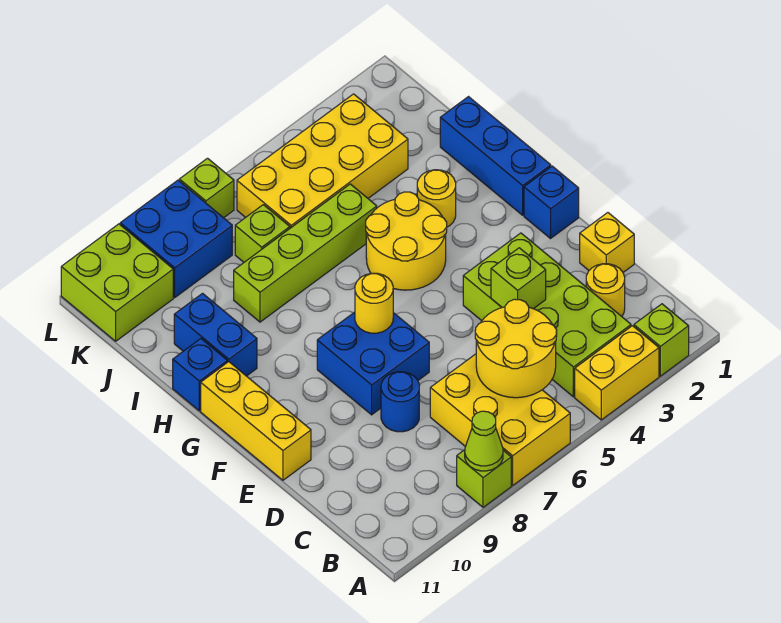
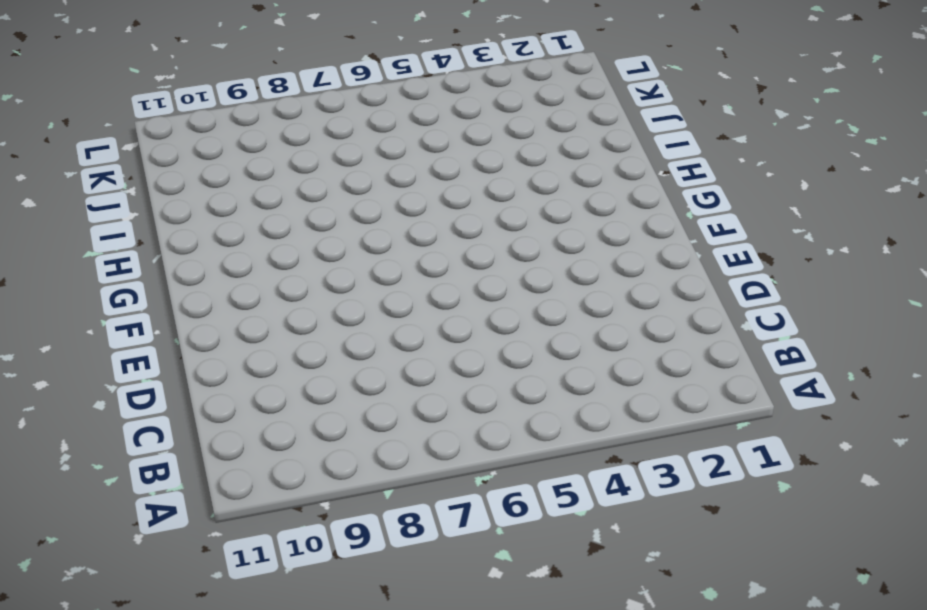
none -> lime brick A2 level 1
none -> yellow brick A3:A4 level 1
none -> yellow brick A6:C7 level 1

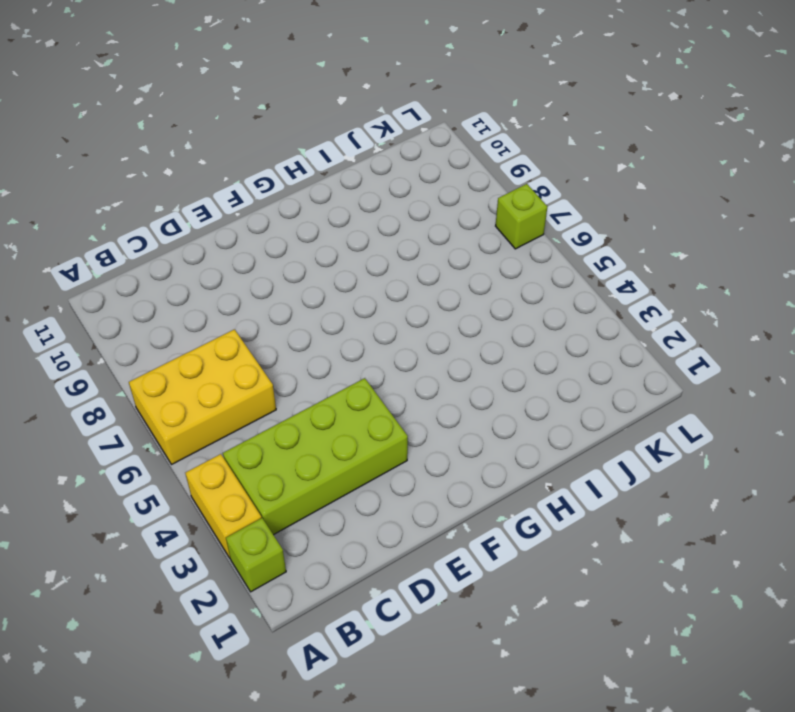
none -> lime brick A8 level 1
none -> yellow round brick C2 level 1
none -> yellow brick D1 level 1

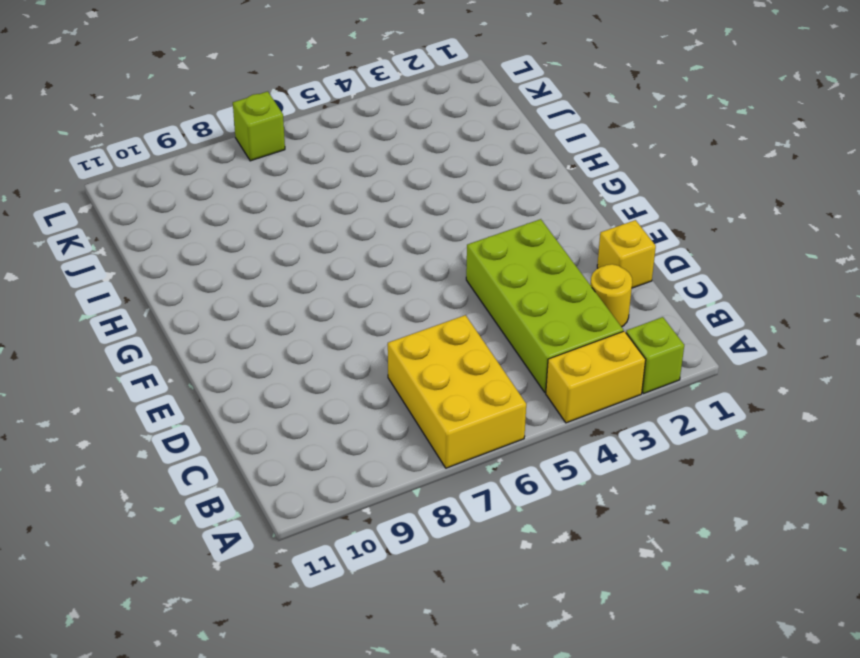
none -> lime brick A8 level 1
none -> blue round brick D8 level 1
none -> blue brick E7:F8 level 1

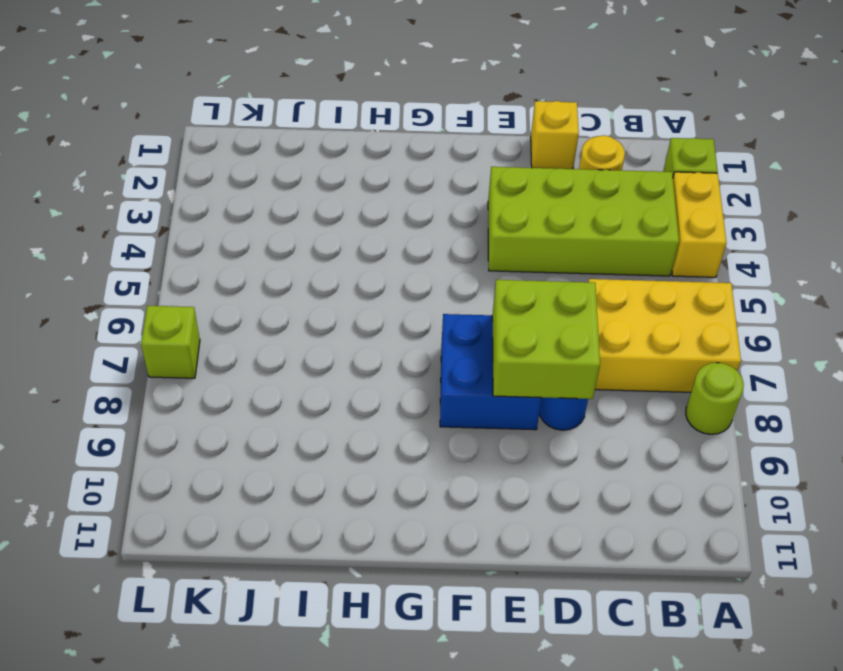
lime round brick A8 level 1 -> lime brick A8 level 1
lime brick D7:E8 level 2 -> lime brick K10:L11 level 1
none -> yellow brick E11:G11 level 1
none -> blue brick F1 level 1
none -> blue brick G1:I1 level 1

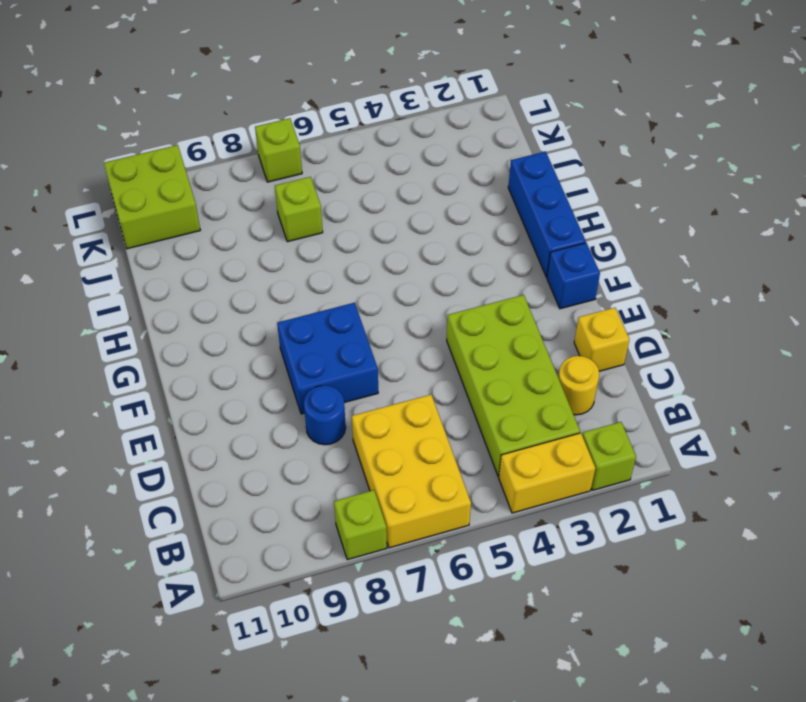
none -> yellow brick E11:G11 level 1
none -> yellow round brick G4:H5 level 1
none -> yellow round brick H3 level 1

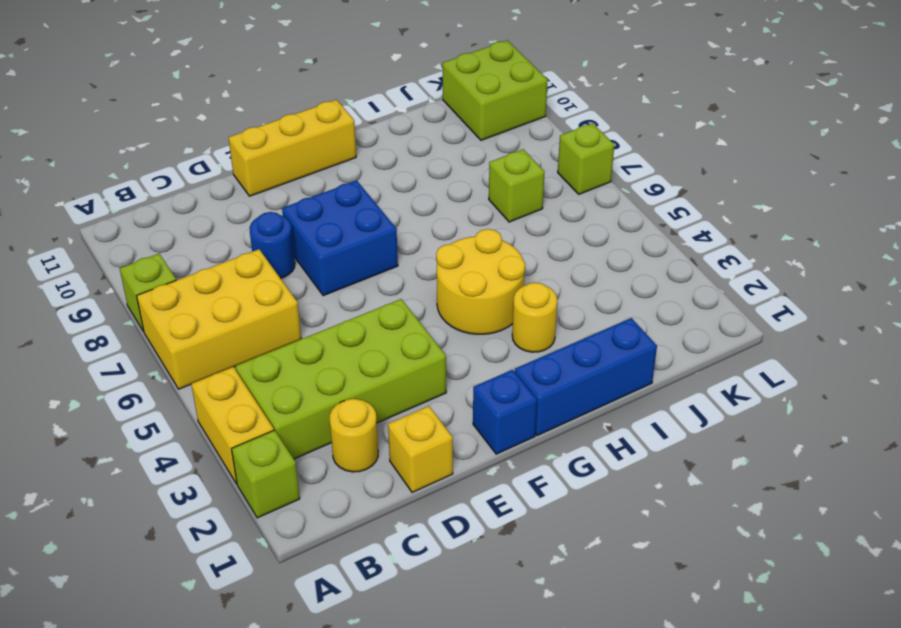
none -> blue brick H10:I10 level 1
none -> blue brick H11 level 1
none -> lime brick I5:I8 level 1

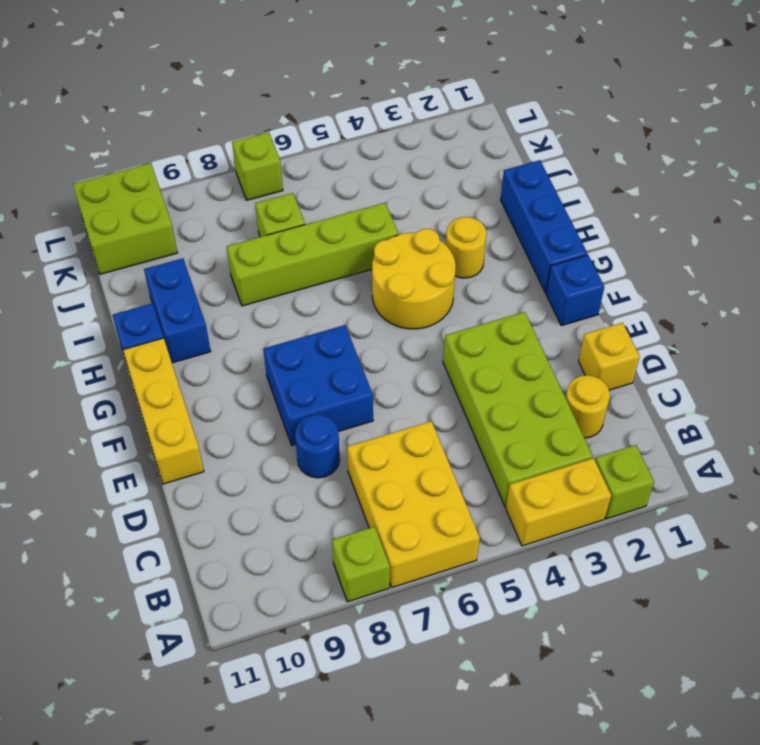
none -> yellow brick J3:K6 level 1
none -> blue brick K8:L9 level 1
none -> lime cone A8 level 2

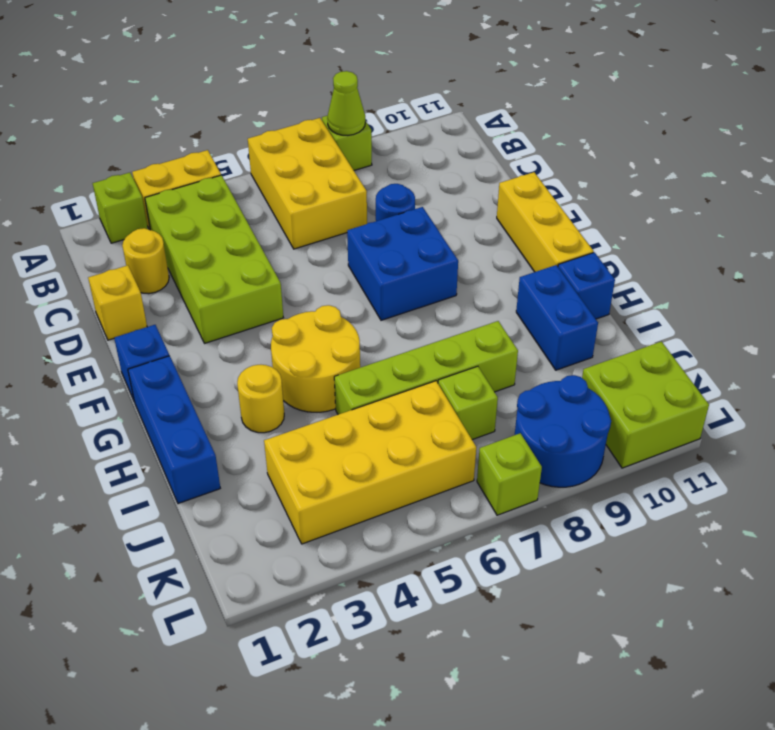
blue round brick K8:L9 level 1 -> blue brick K8:L9 level 1
none -> yellow round brick B5:C6 level 2
none -> lime brick D4 level 2
none -> yellow round brick F7 level 2

